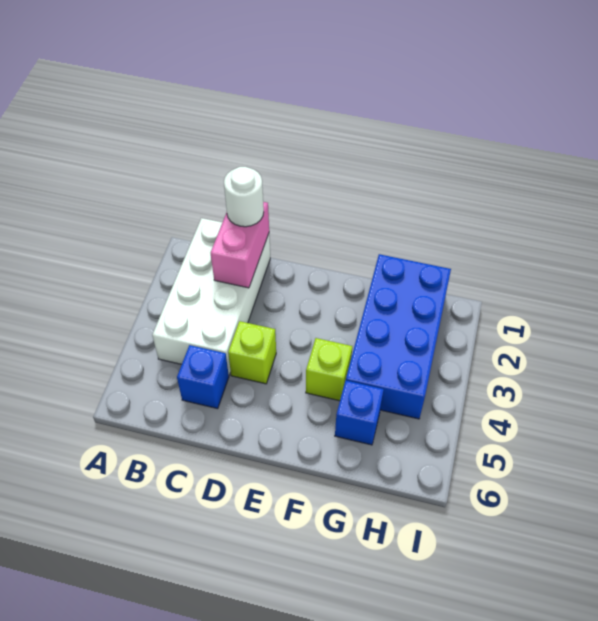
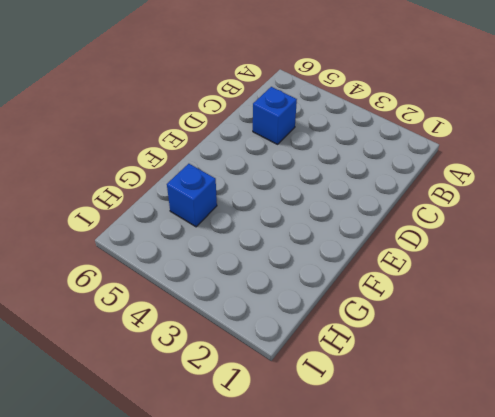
none -> white brick B1:C4 level 1
none -> lime brick D4 level 1

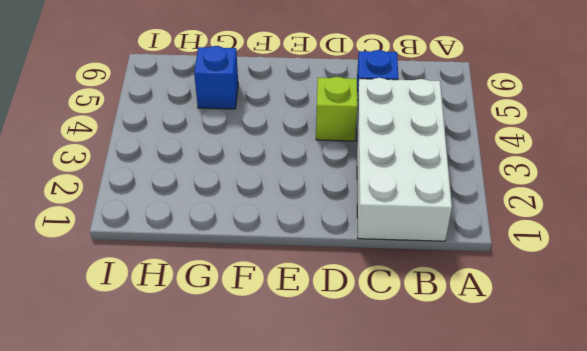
none -> lime brick F4 level 1
none -> blue brick G1:H4 level 1

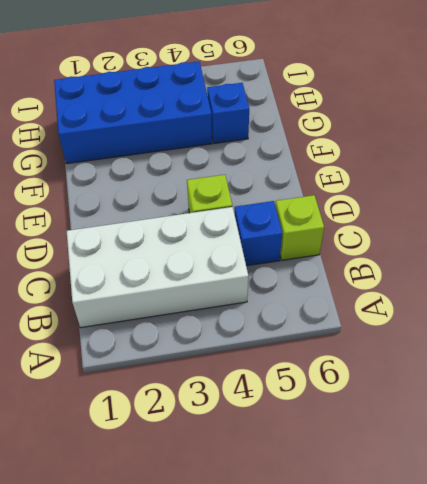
lime brick C6 level 1 -> lime brick F4 level 1
none -> pink brick C1:C2 level 2
none -> white round brick C1 level 3

